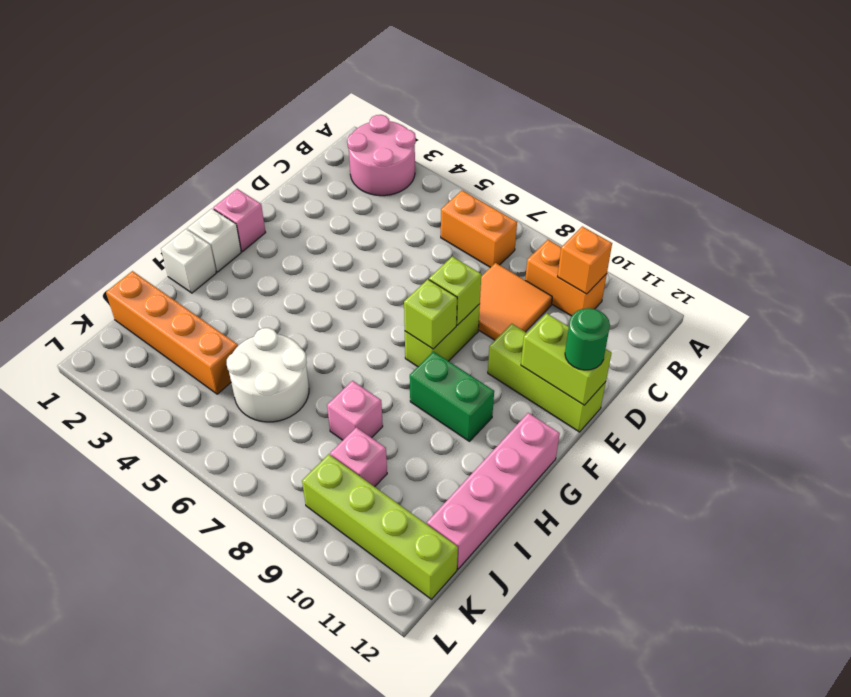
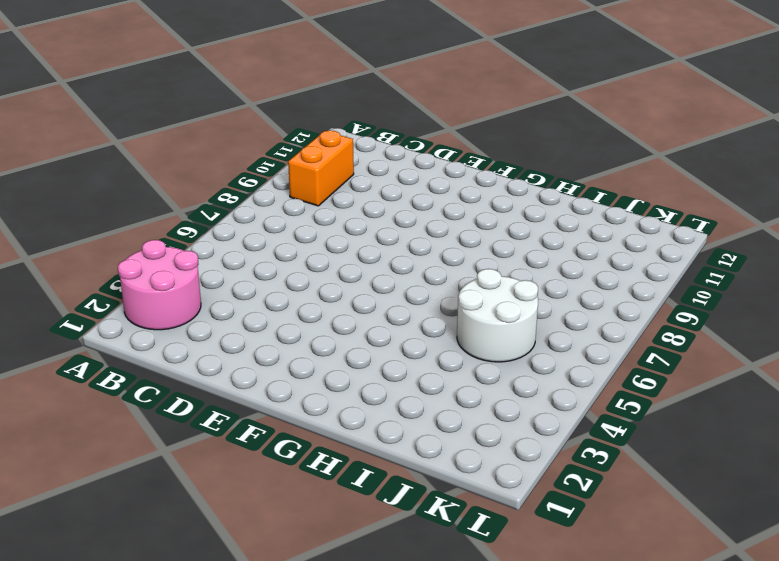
none -> orange brick B6:B7 level 1
none -> orange tile C8:D9 level 1
none -> lime brick E8:F8 level 1

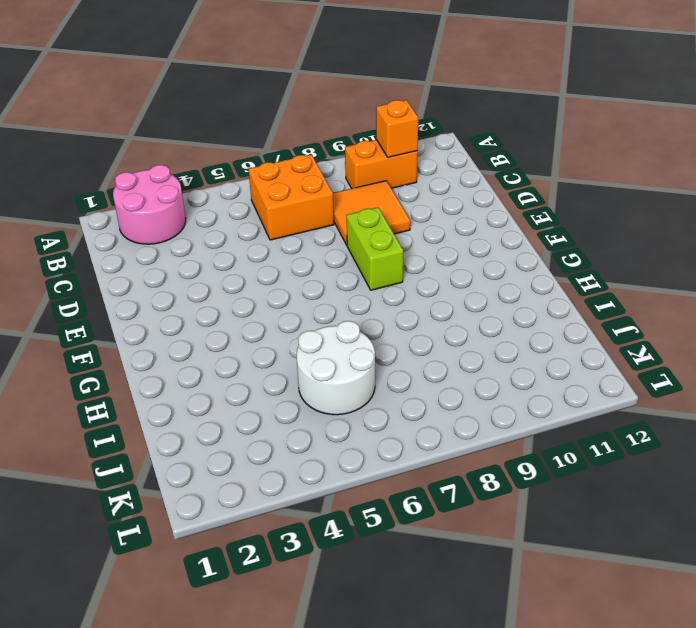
orange brick B6:C7 level 1 -> orange brick B6:B7 level 1
none -> lime brick E10:E12 level 1
none -> pink brick F1 level 1
none -> white brick G1 level 1

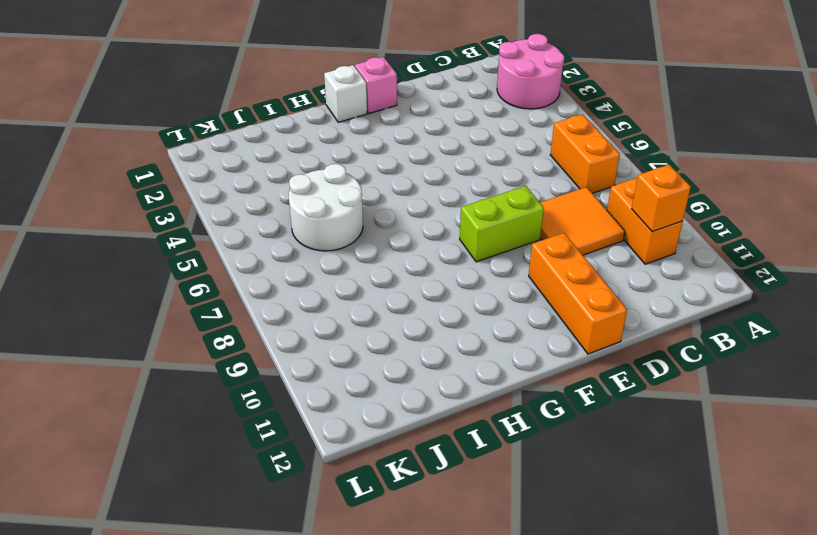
orange brick E10:E12 level 1 -> lime brick E10:E12 level 1
none -> green brick G9:G10 level 1
none -> pink brick G12:J12 level 1
none -> white brick H1 level 1

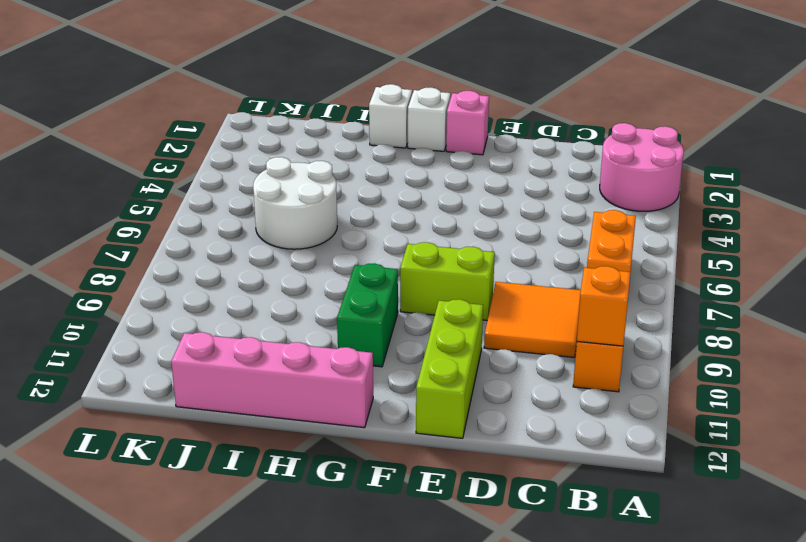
none -> pink brick I8 level 1
none -> orange brick J1:J4 level 1
none -> pink brick J9 level 1

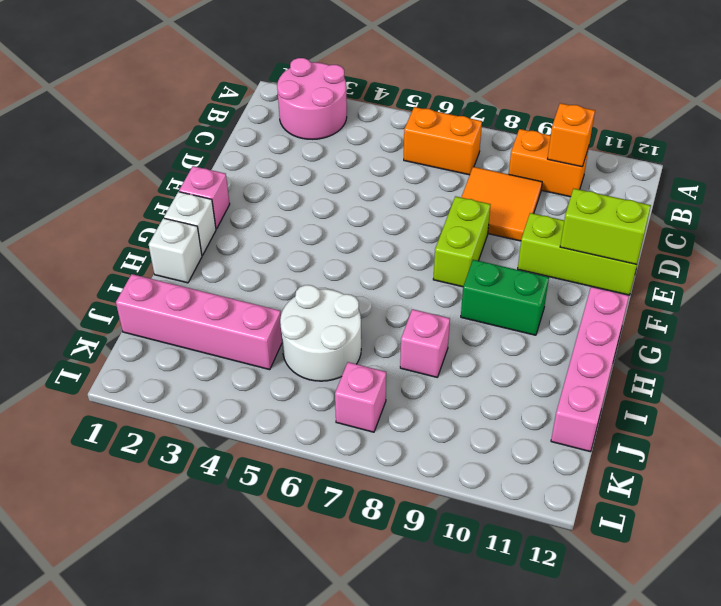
pink brick J1:J4 level 1 -> orange brick J1:J4 level 1
pink brick K7 level 1 -> pink brick J9 level 1
none -> lime brick K9:K12 level 1
none -> lime brick E8 level 2
none -> lime brick F8 level 2

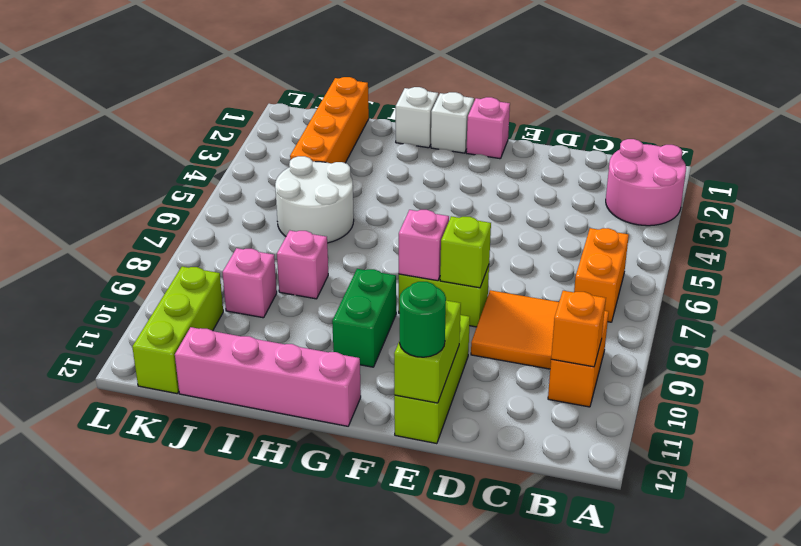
pink brick F8 level 2 -> lime brick F8 level 2
lime brick K10:K12 level 1 -> lime brick K9:K12 level 1

